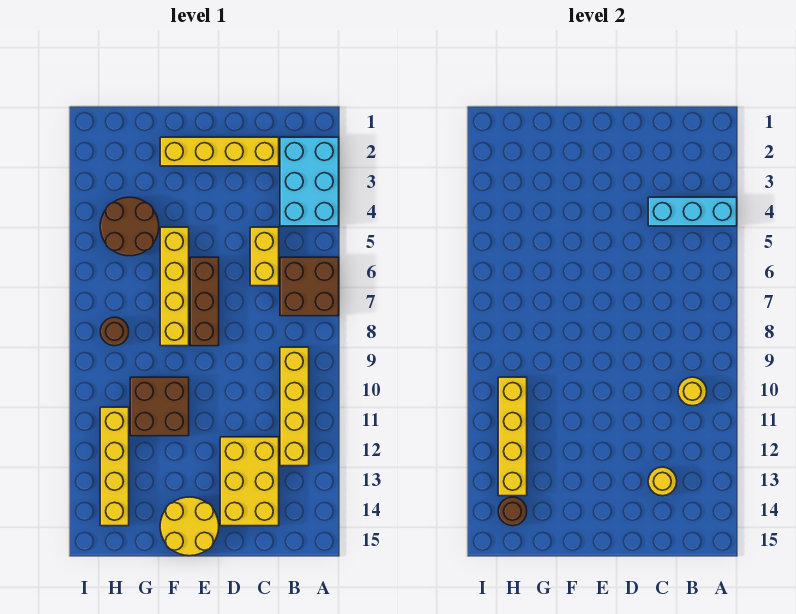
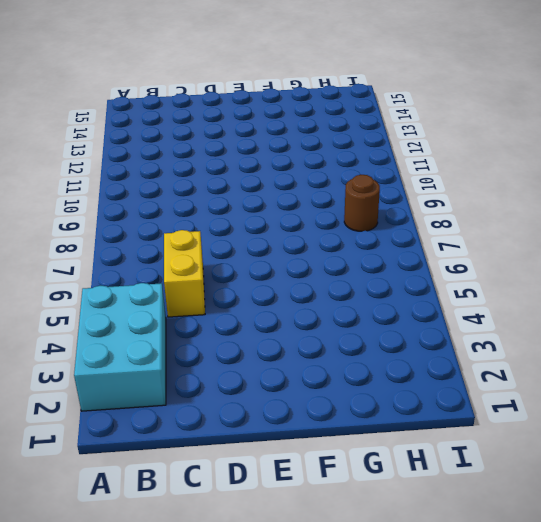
none -> brown brick A6:B7 level 1
none -> yellow brick B9:B12 level 1
none -> yellow brick C2:F2 level 1

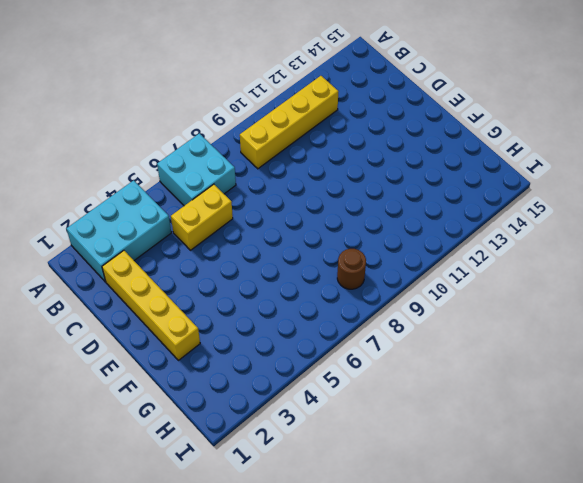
cyan brick A6:B7 level 1 -> brown brick A6:B7 level 1
none -> yellow brick C12:D14 level 1
none -> brown brick E6:E8 level 1
none -> yellow round brick E14:F15 level 1

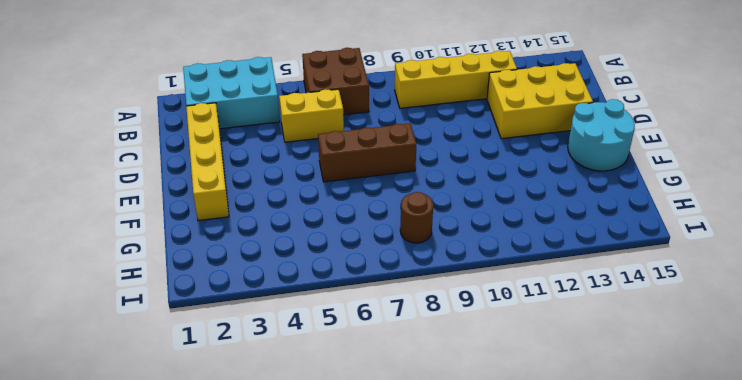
cyan round brick E14:F15 level 1 -> yellow round brick E14:F15 level 1
none -> yellow brick F5:F8 level 1
none -> brown brick F10:G11 level 1
none -> brown round brick G4:H5 level 1

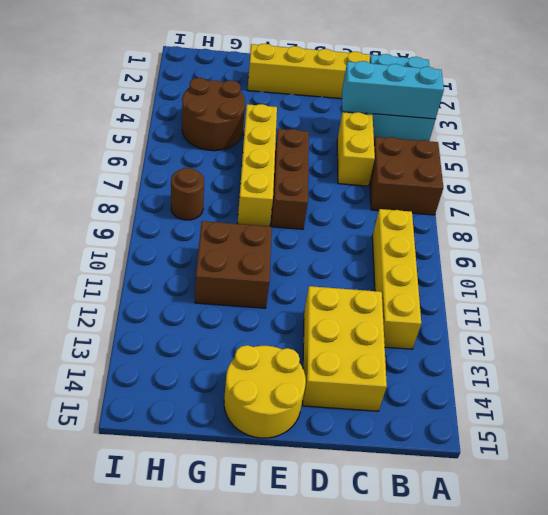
none -> yellow brick H11:H14 level 1
none -> yellow round brick B10 level 2
none -> yellow round brick C13 level 2

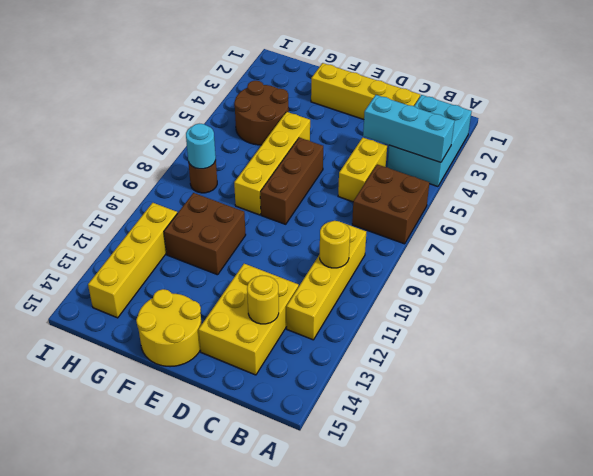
cyan round brick H8 level 2 -> none
none -> yellow brick H10:H13 level 2
none -> brown round brick H14 level 2

